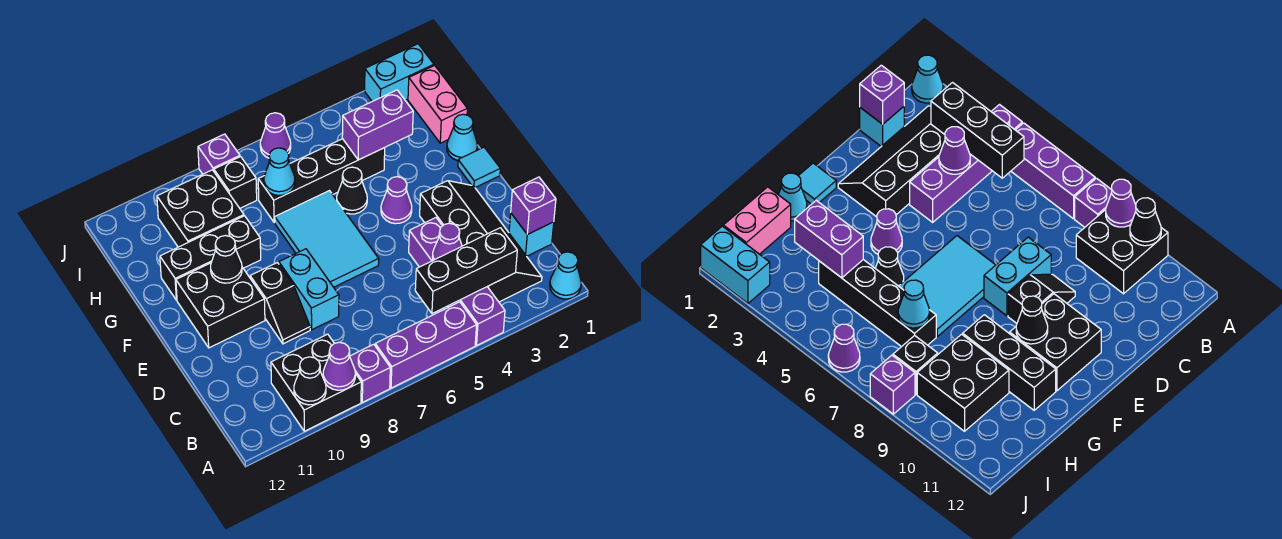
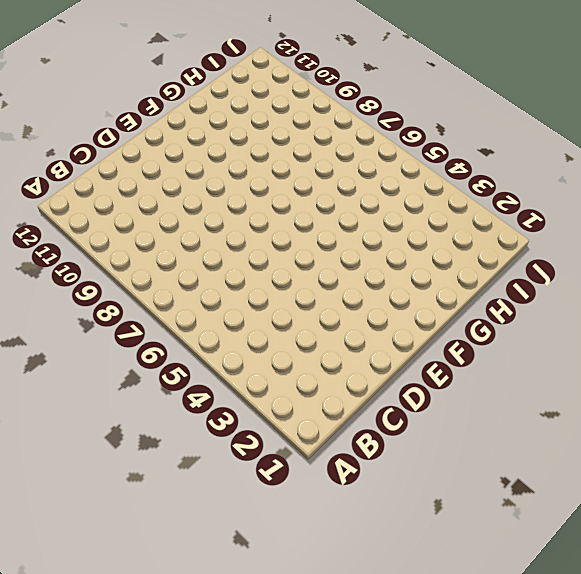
none -> cyan cone A1 level 1
none -> purple brick A4:D4 level 1
none -> purple brick A5:A7 level 1
none -> purple brick A8 level 1

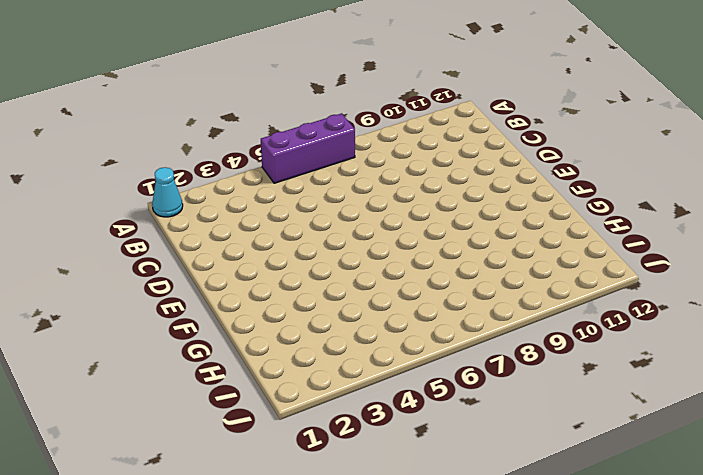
none -> purple brick A4:D4 level 1
none -> purple brick A8 level 1
none -> black brick A9:B10 level 1
none -> black slope B2:E3 level 1 top 3

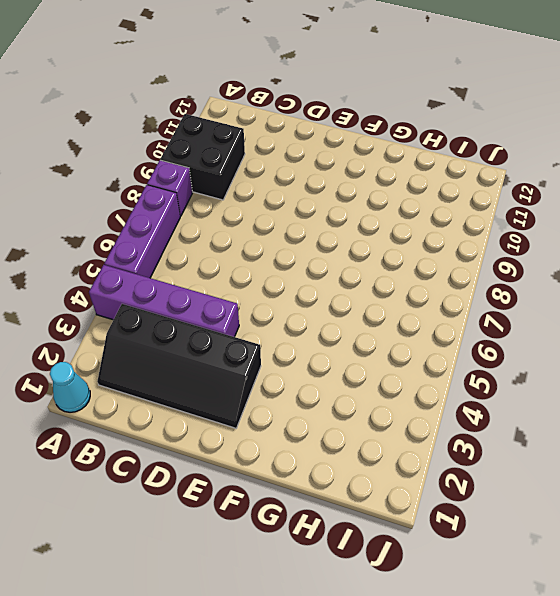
none -> cyan brick C1 level 1
none -> cyan brick D8:E8 level 1
none -> black slope D9:E9 level 1 top E
none -> cyan tile E6:G7 level 1

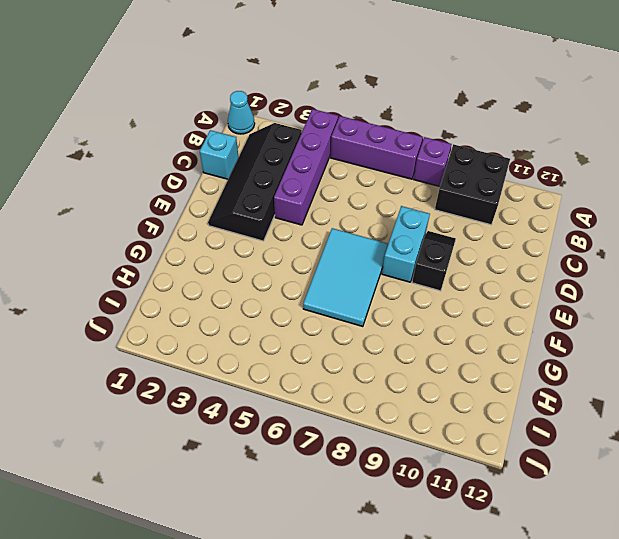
none -> black brick E10:F11 level 1
none -> cyan tile F1 level 1
none -> purple cone F4 level 1
none -> cyan cone G1 level 1

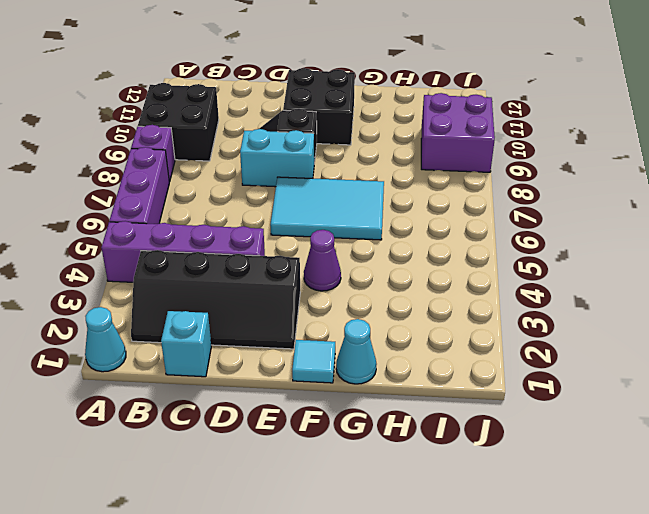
purple brick I9:J10 level 1 -> black brick H9:I10 level 1
none -> black cone G5 level 1
none -> black brick G9:G11 level 1
none -> pink brick H1:I1 level 1
none -> black brick H4:H7 level 1

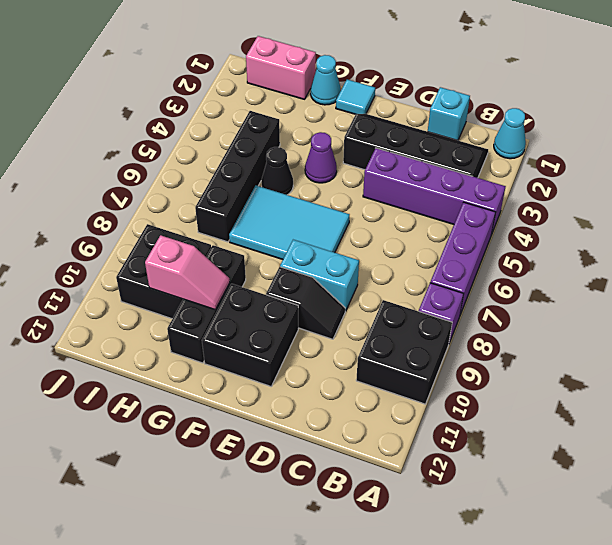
pink slope G10:H10 level 2 top H -> none
none -> black brick I8 level 1
none -> cyan brick J1:J2 level 1
none -> purple cone J6 level 1
none -> purple brick J8 level 1

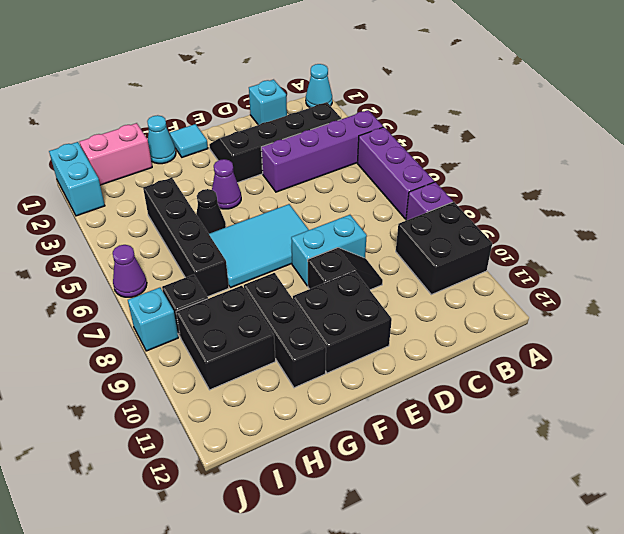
cyan brick J8 level 1 -> purple brick J8 level 1
none -> purple cone A9 level 2
none -> black cone A10 level 2
none -> black brick B3:B5 level 2
none -> purple brick C1 level 2

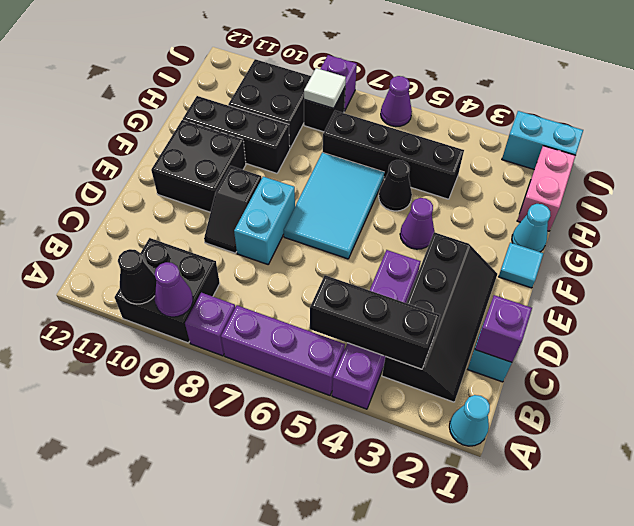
white tile I8 level 2 -> none
none -> purple cone C4 level 2
none -> black cone F10 level 2
none -> purple brick H3:H4 level 2
none -> cyan cone H7 level 2

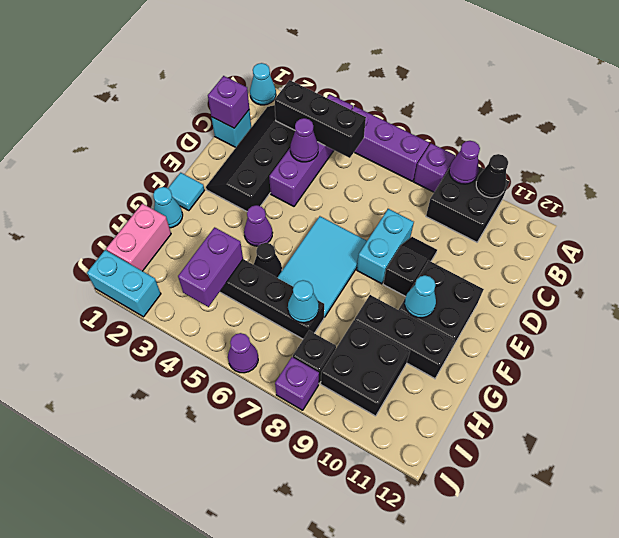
cyan cone F10 level 2 -> black cone F10 level 2
purple brick H4:I4 level 2 -> purple brick H3:H4 level 2

